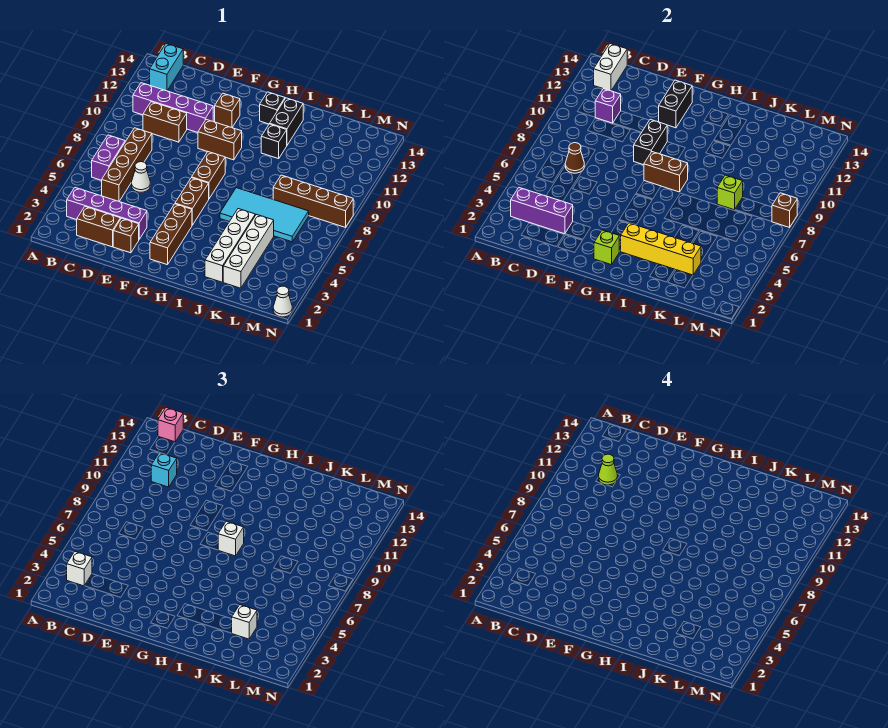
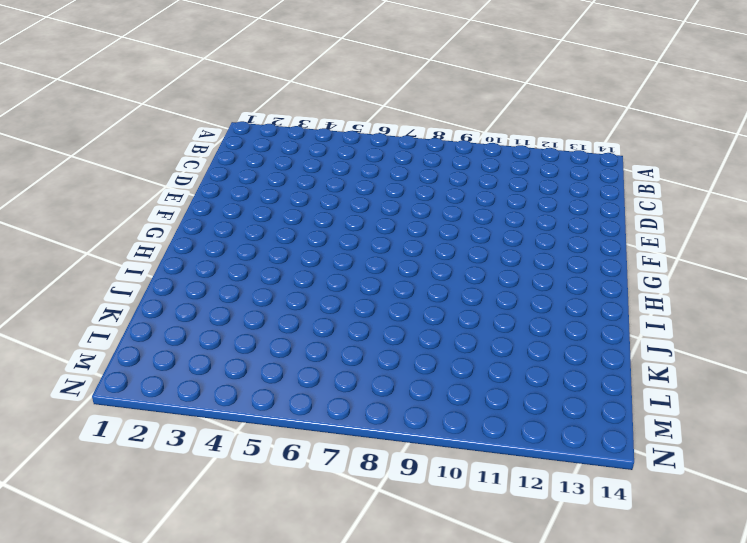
none -> purple brick B3:E3 level 1
none -> purple brick B6:B7 level 1
none -> purple brick B11:E11 level 1
none -> cyan brick B13:B14 level 1

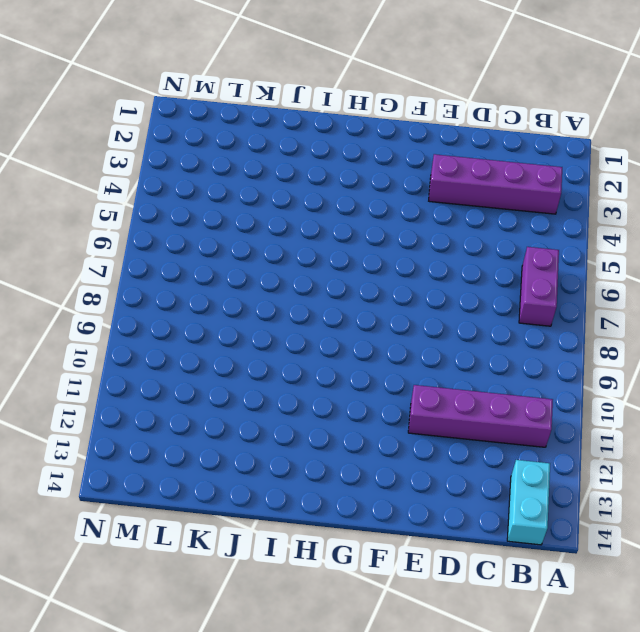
none -> brown brick C2:D2 level 1
none -> brown brick C5:C8 level 1
none -> brown brick C10:D10 level 1
none -> white cone D6 level 1

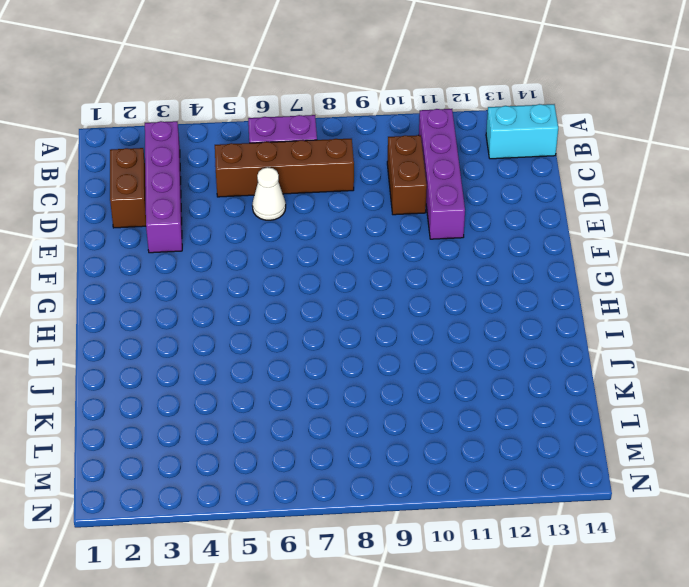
none -> brown brick E2 level 1
none -> brown brick F10:G10 level 1
none -> brown brick F12 level 1
none -> brown brick G2:G4 level 1

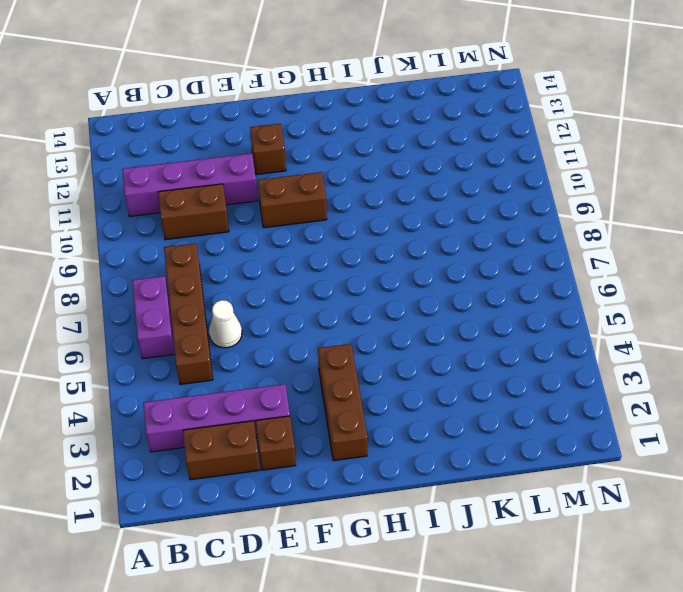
none -> cyan brick B13:B14 level 1
none -> brown brick G5:G6 level 1
none -> brown brick G7:G8 level 1
none -> black brick H13 level 1

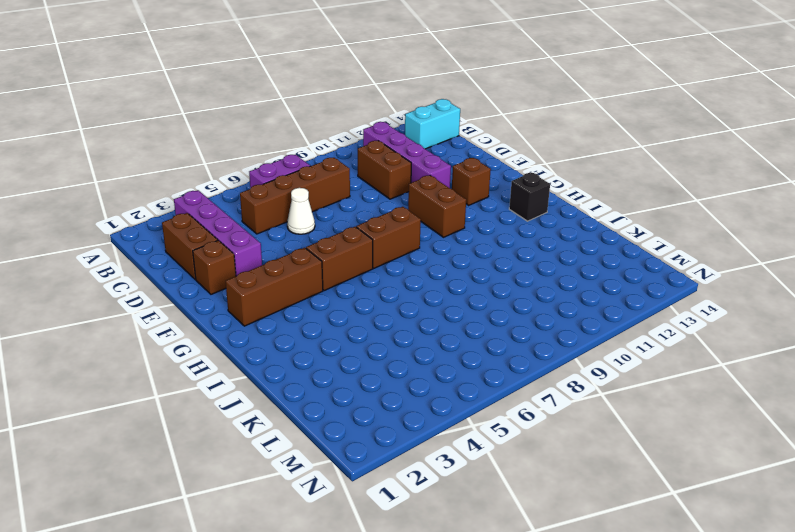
none -> cyan tile I6:L7 level 1
none -> black brick I11 level 1
none -> black brick I12:I13 level 1
none -> white brick J2:J5 level 1

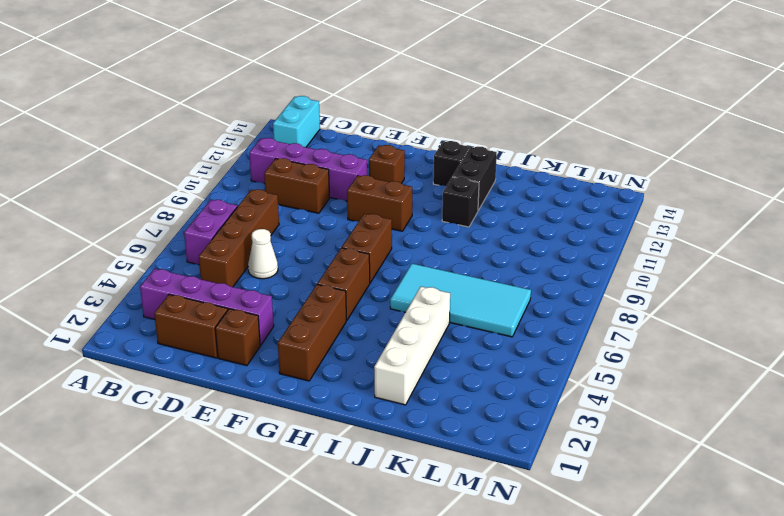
none -> white brick K2:K5 level 1
none -> brown brick K8:N8 level 1
none -> white cone N1 level 1
none -> purple brick B3:D3 level 2

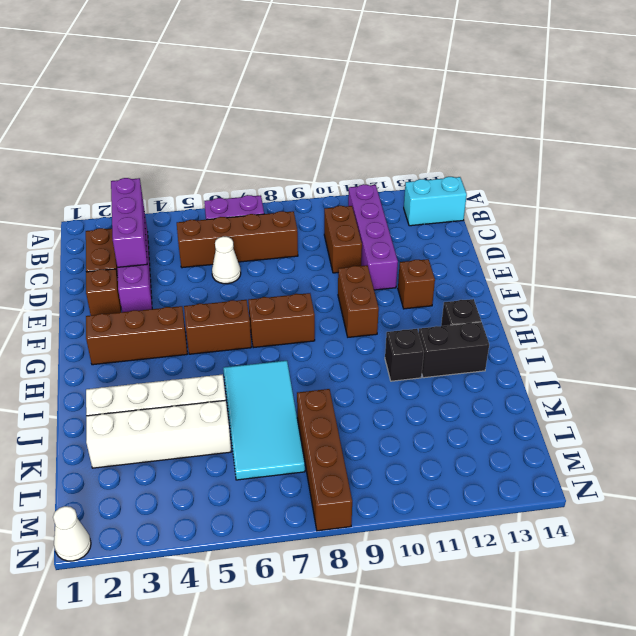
none -> white brick B13:B14 level 2
none -> brown cone C7 level 2
none -> purple brick C11 level 2
none -> black brick F9:F10 level 2

